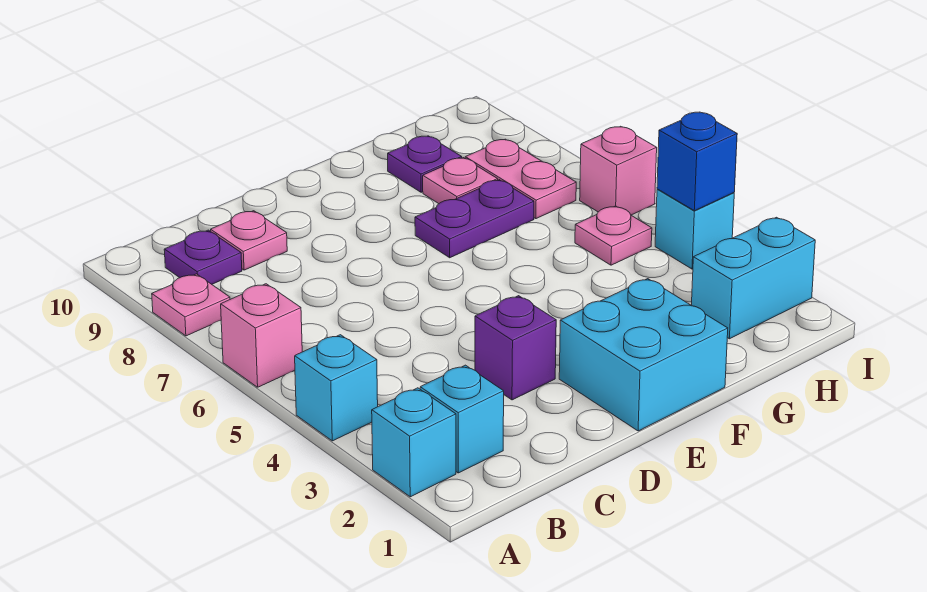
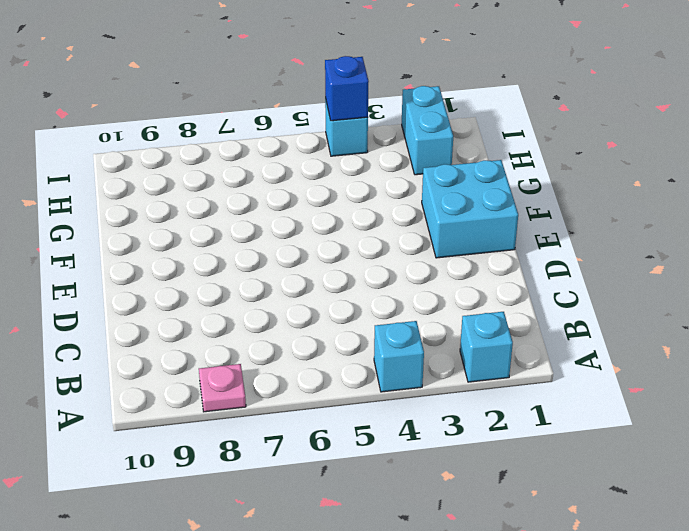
none -> pink brick A6 level 1
none -> cyan brick B2 level 1
none -> purple plate B9 level 1

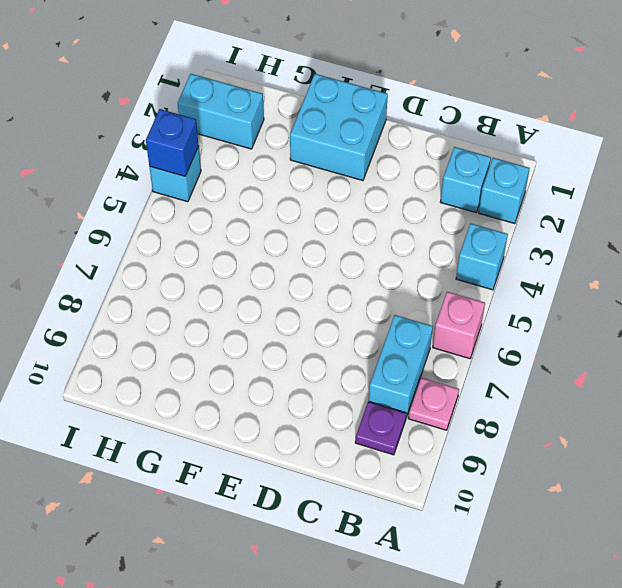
cyan brick B7:B8 level 1 -> none
none -> pink plate C9 level 1
none -> purple brick D3 level 1
none -> purple plate F7:G7 level 1

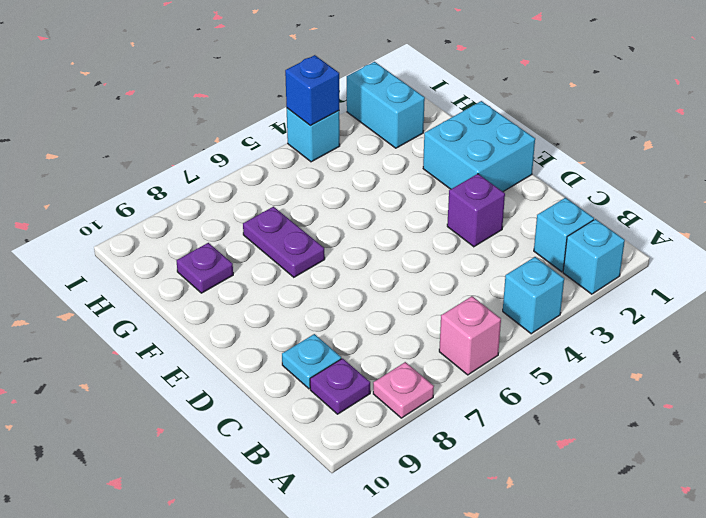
cyan plate C9 level 1 -> pink plate C9 level 1
none -> pink plate G8 level 1
none -> pink plate H5 level 1
none -> pink plate H7:H8 level 1

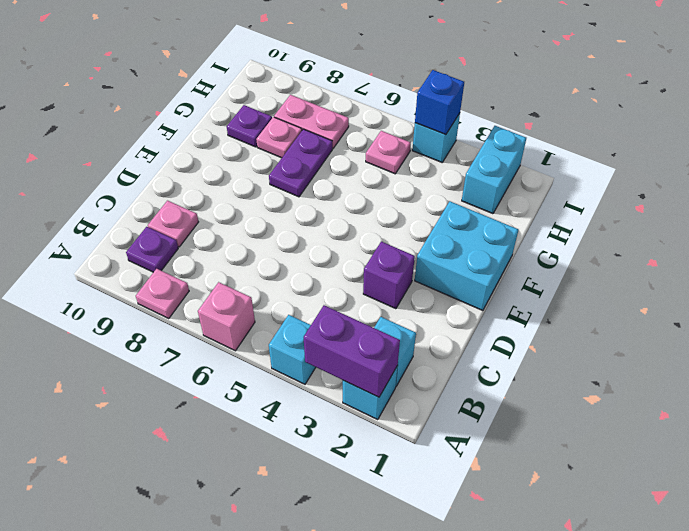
purple brick A2:A3 level 2 -> none
none -> pink brick I6 level 1

